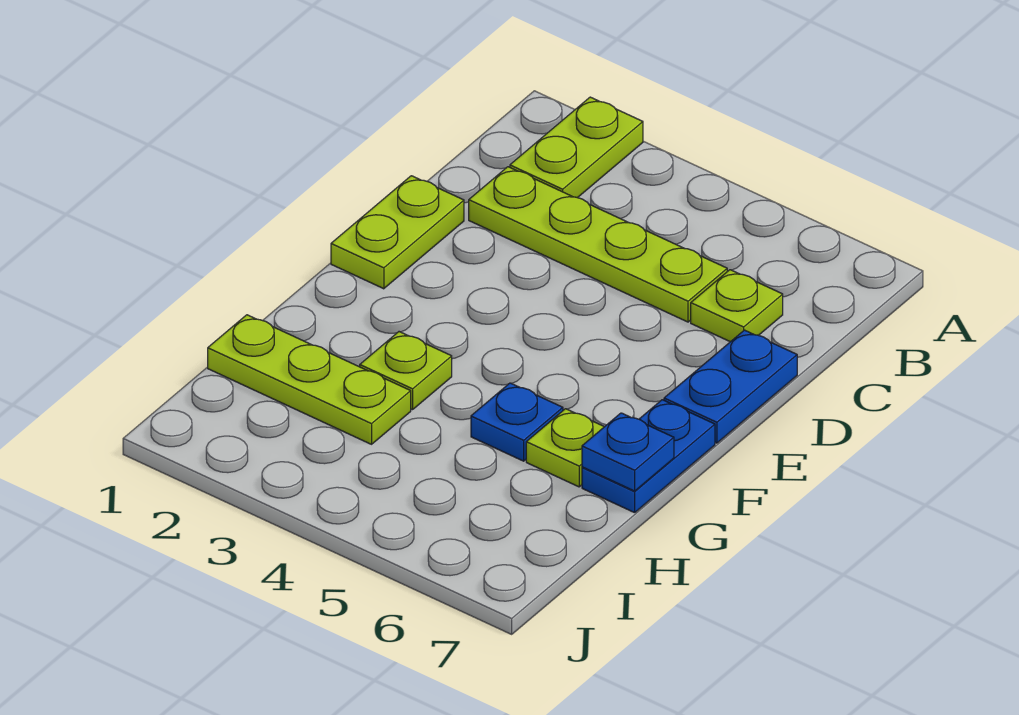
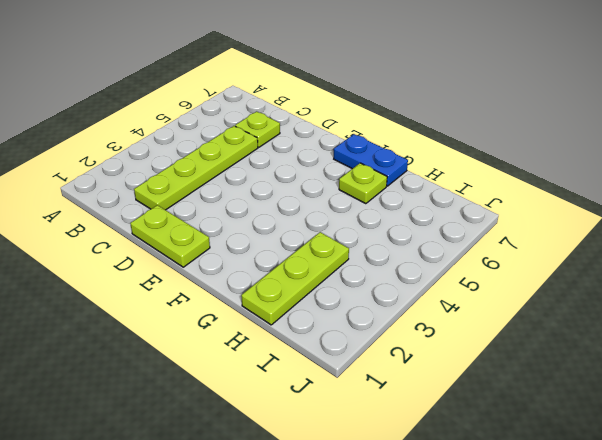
none -> lime plate A2:B2 level 1
none -> blue plate D7:E7 level 1

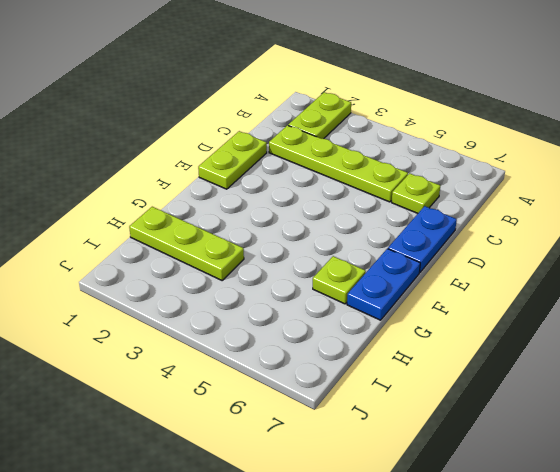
none -> lime plate G3 level 1
none -> blue plate G5 level 1

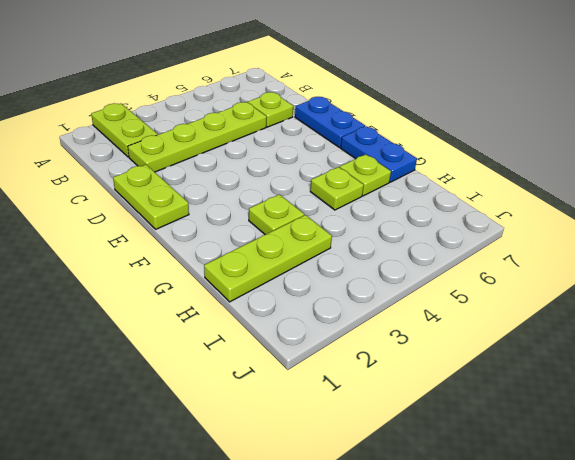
lime plate G5 level 1 -> blue plate G5 level 1
none -> blue plate G7 level 2

